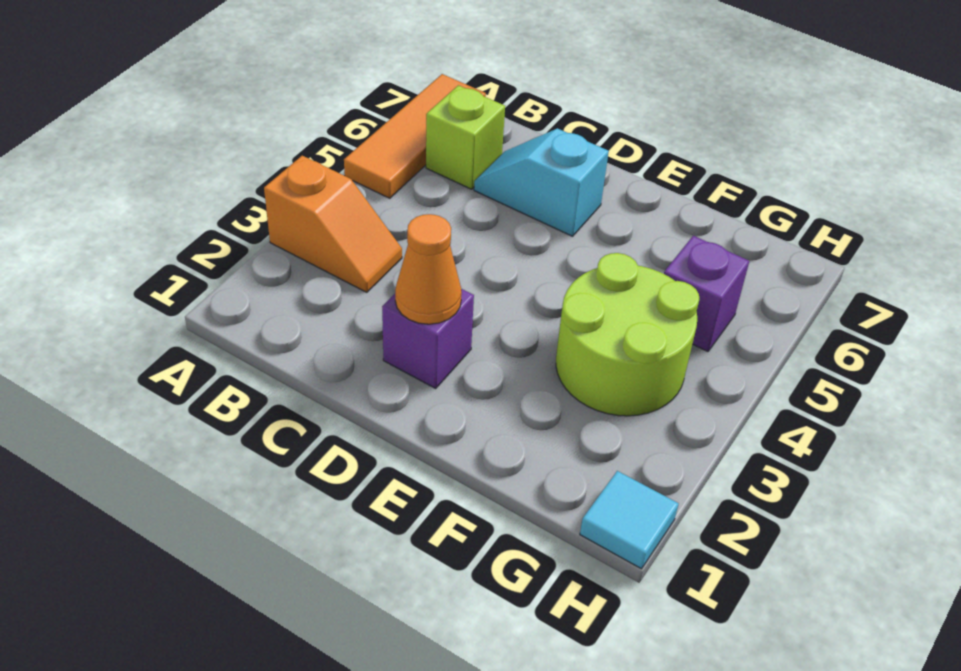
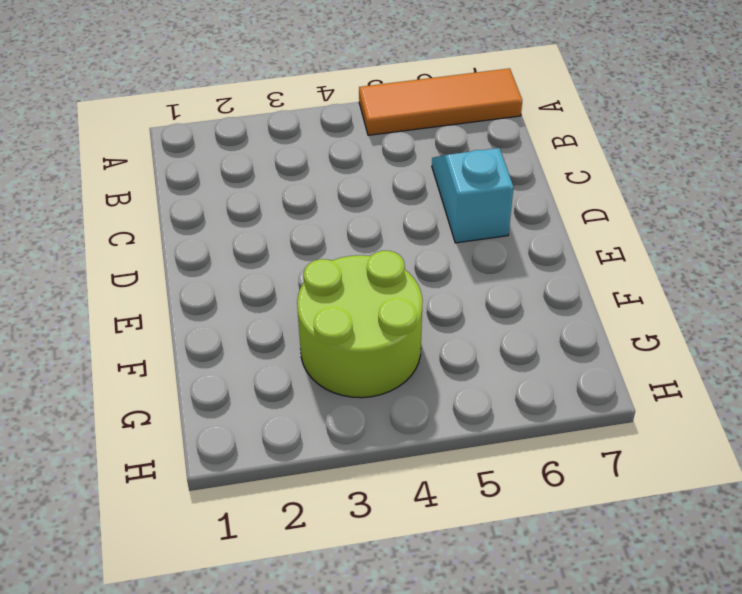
none -> orange slope A3:B3 level 1 top A
none -> lime brick B6 level 1

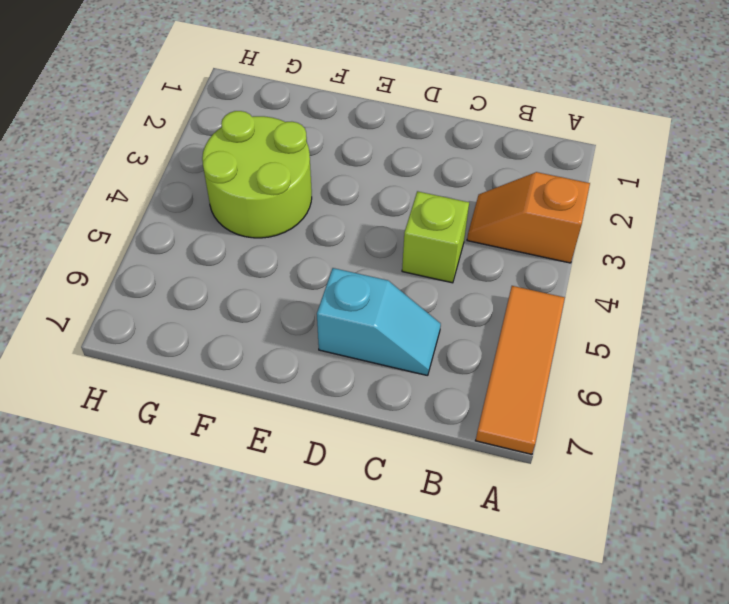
lime brick C4 level 1 -> lime brick B6 level 1
none -> purple brick D2 level 1
none -> purple brick G5 level 1

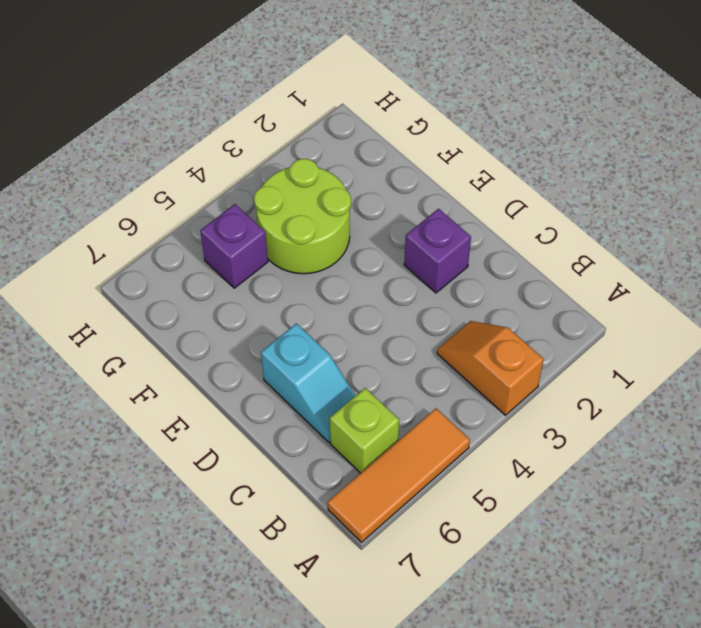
none -> cyan tile H1 level 1
none -> orange cone D2 level 2

